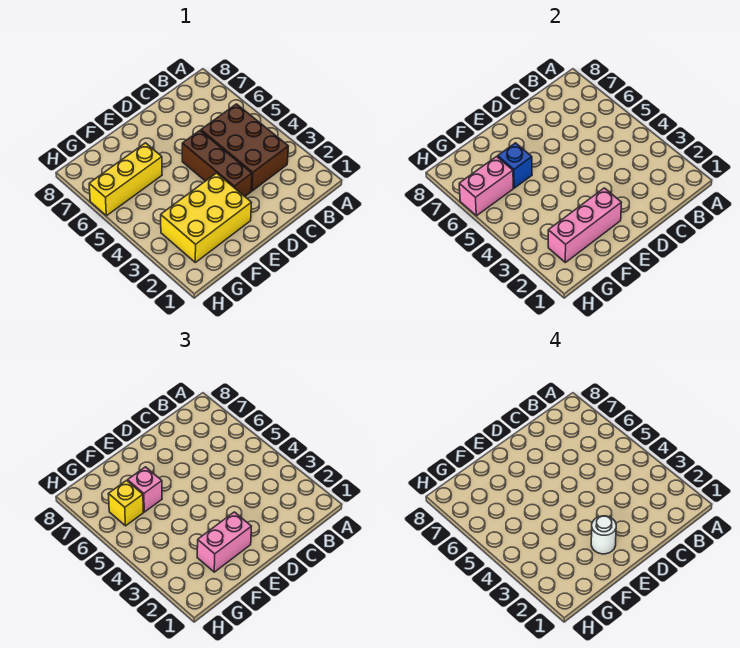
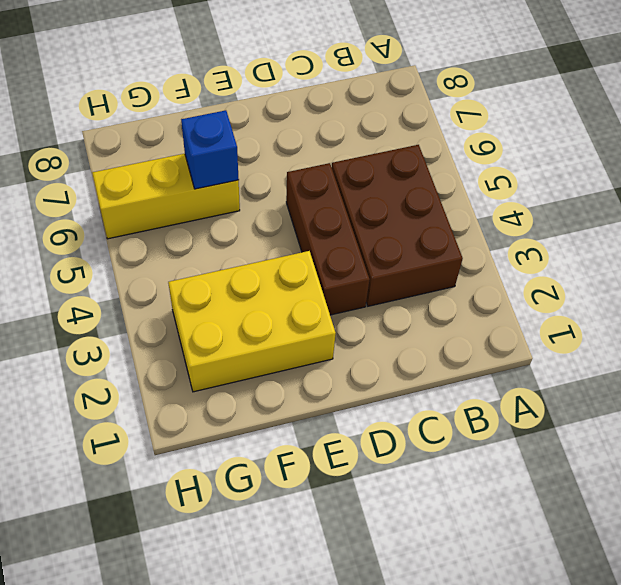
none -> pink brick E2:G2 level 2
none -> pink brick G6:H6 level 2

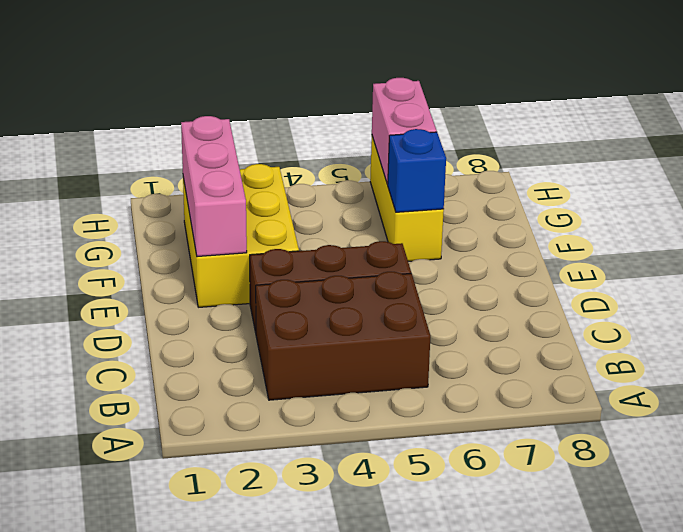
none -> pink brick E2:F2 level 3
none -> pink brick F6 level 3

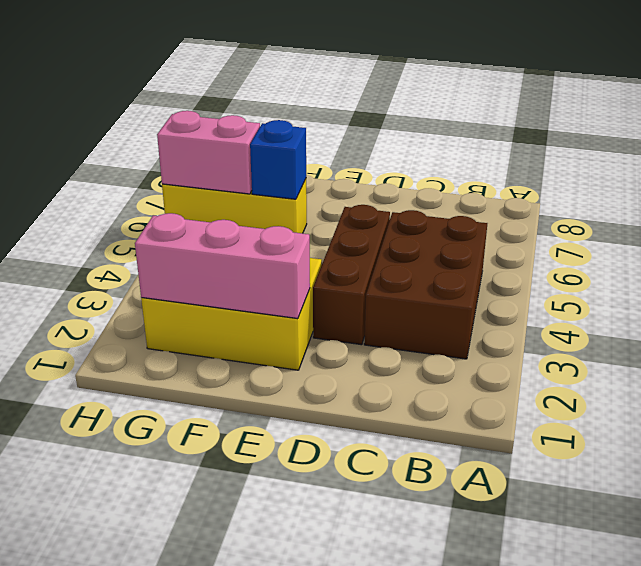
none -> pink brick E2:F2 level 3
none -> pink brick F6 level 3

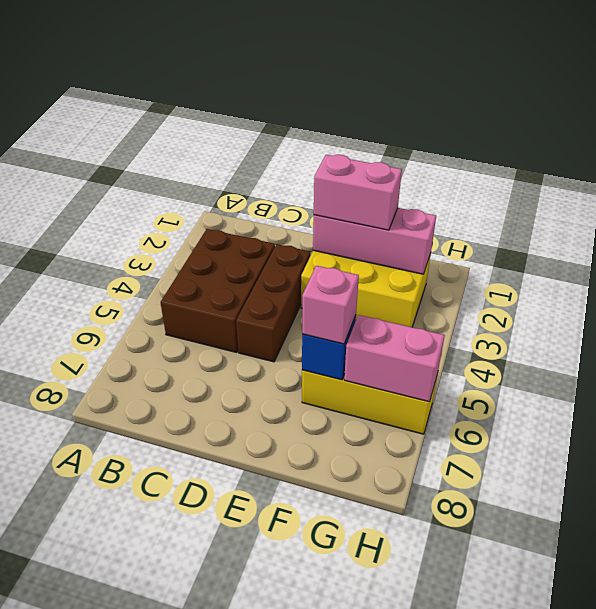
none -> yellow brick G6 level 3
none -> white round brick E2 level 4

